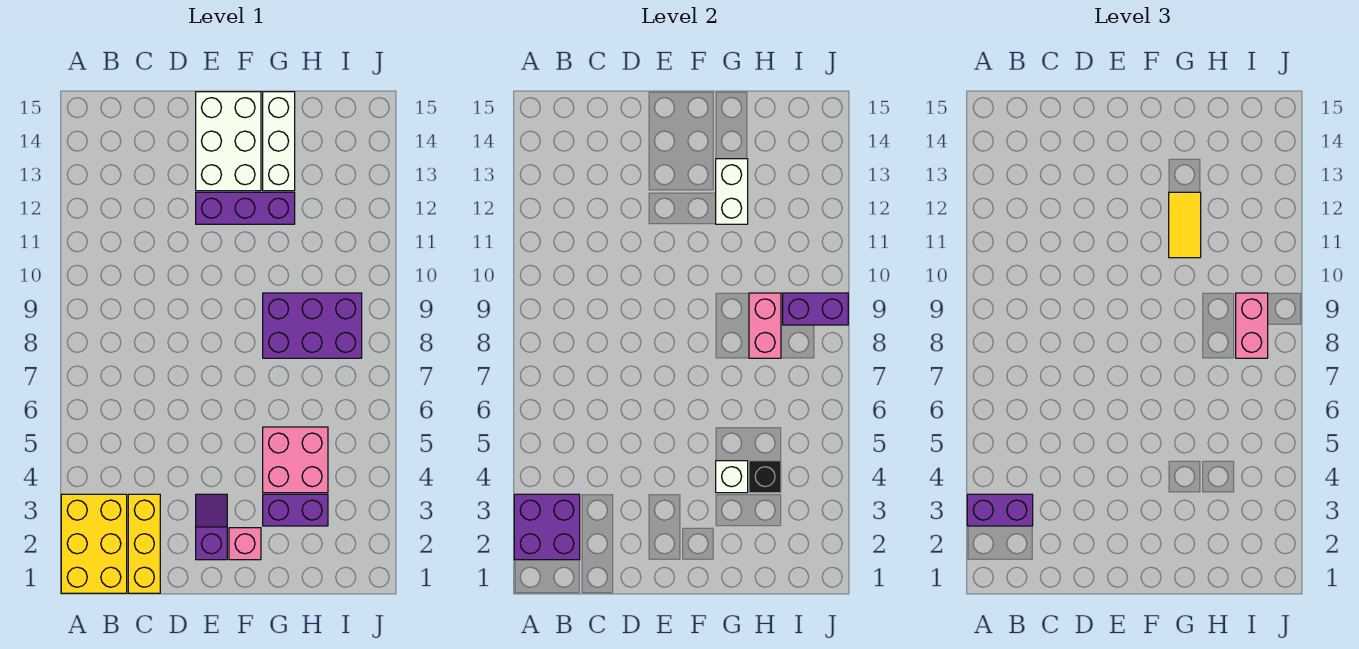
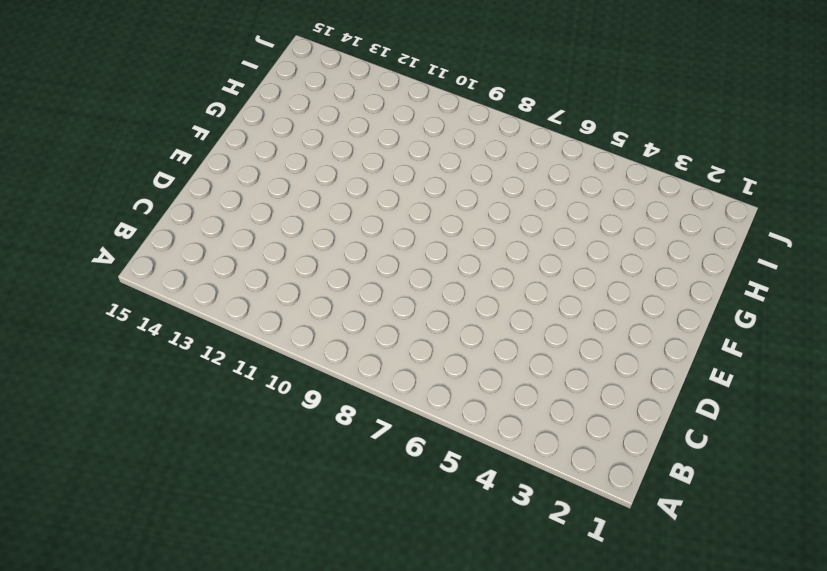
none -> yellow brick A1:B3 level 1
none -> yellow brick C1:C3 level 1
none -> purple slope E2:E3 level 1 top 2

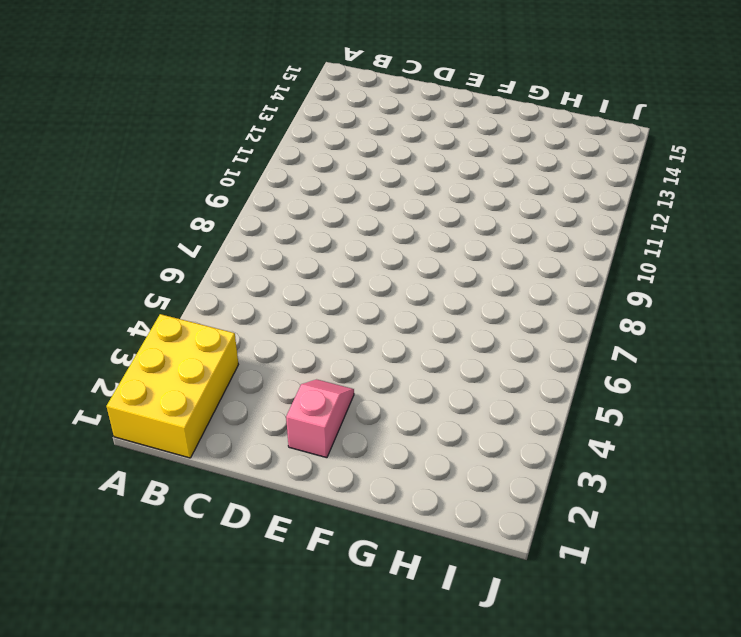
pink slope E2:E3 level 1 top 2 -> purple slope E2:E3 level 1 top 2
none -> yellow brick C1:C3 level 1
none -> purple brick E12:G12 level 1
none -> white brick E13:F15 level 1

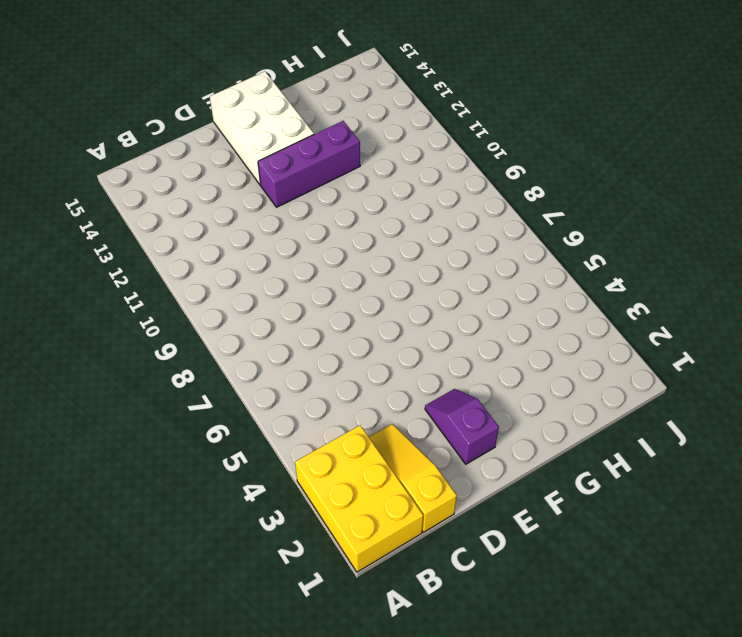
yellow slope C1:C3 level 1 top 1 -> yellow brick C1:C3 level 1
none -> pink brick F2 level 1
none -> purple brick G3:H3 level 1
none -> pink brick G4:H5 level 1

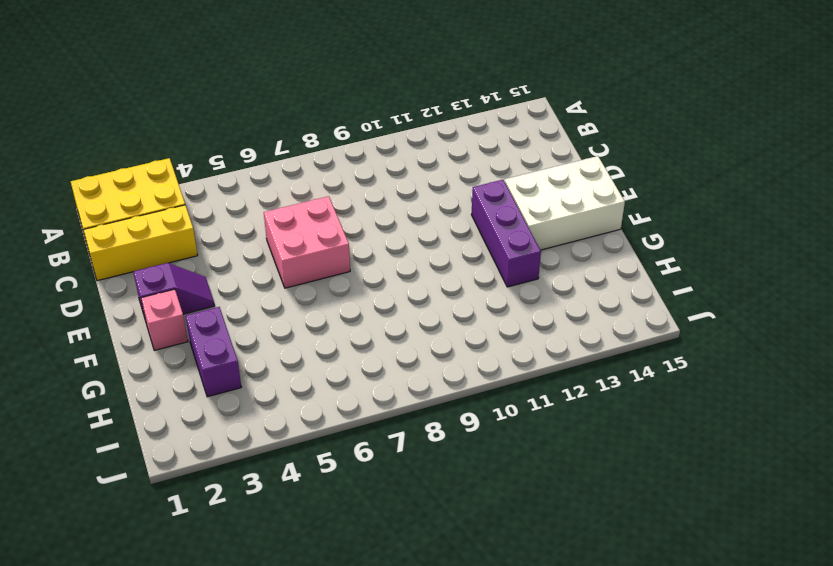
pink brick D6:E7 level 1 -> pink brick G4:H5 level 1
none -> purple brick G8:I9 level 1
none -> white brick G13:G15 level 1
none -> purple brick A2:B3 level 2

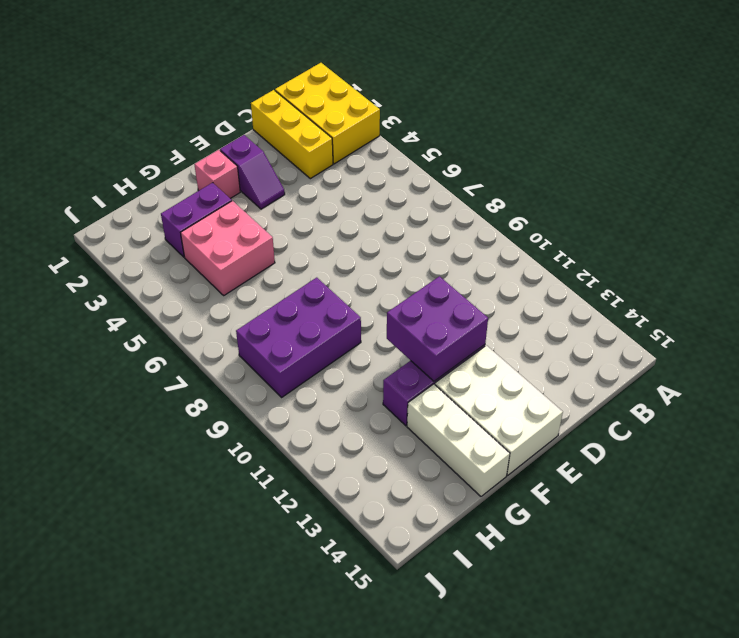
purple brick E11:F12 level 2 -> purple brick A2:B3 level 2
none -> white brick G4 level 2
none -> white brick G12:G13 level 2
none -> black brick H4 level 2

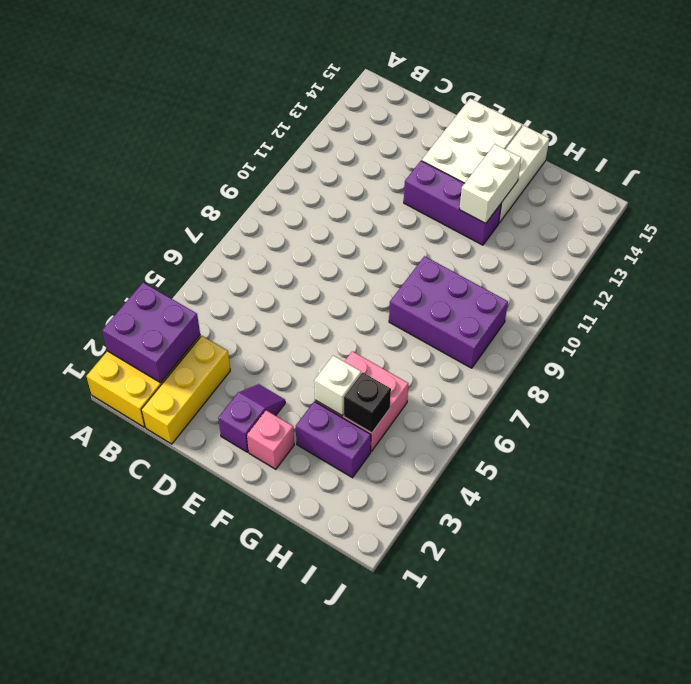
none -> pink brick H8:H9 level 2
none -> purple brick I9:J9 level 2
none -> purple brick A3:B3 level 3

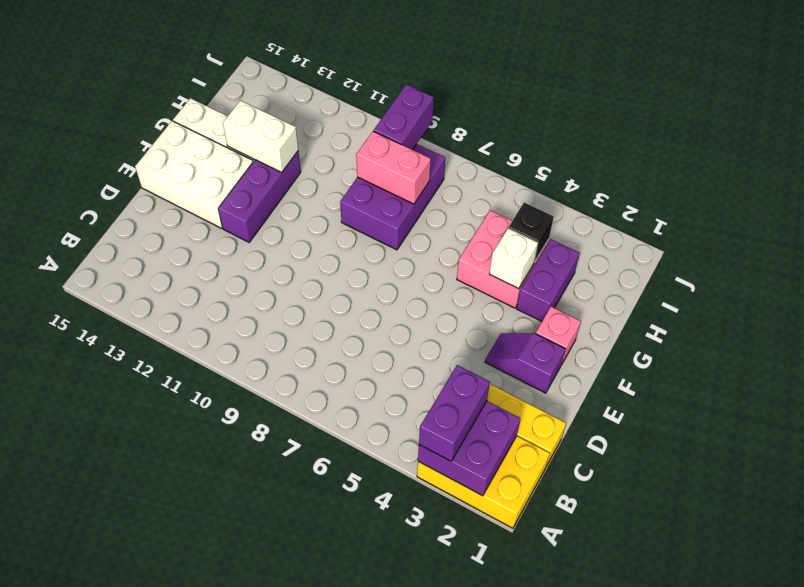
none -> yellow tile G11:G12 level 3
none -> pink brick I8:I9 level 3

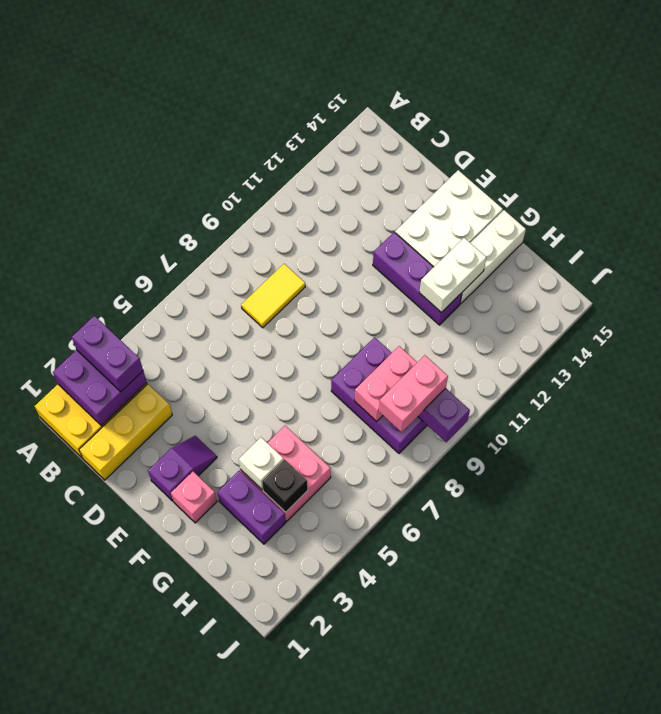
yellow tile C8:C9 level 1 -> yellow tile G11:G12 level 3

